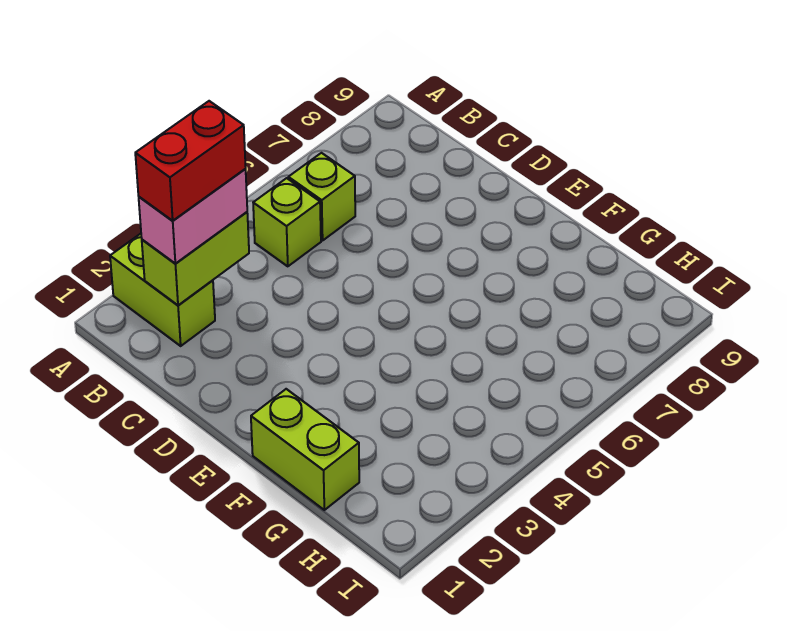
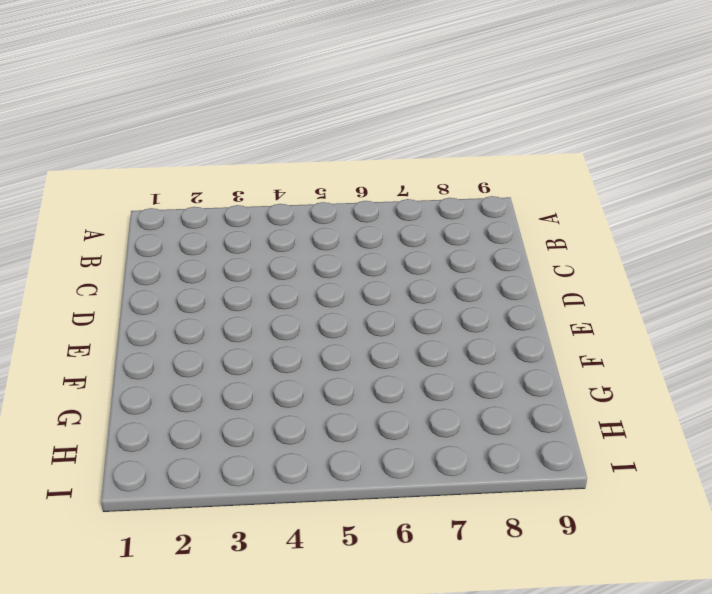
none -> lime brick A2:B2 level 1
none -> lime brick B5 level 1

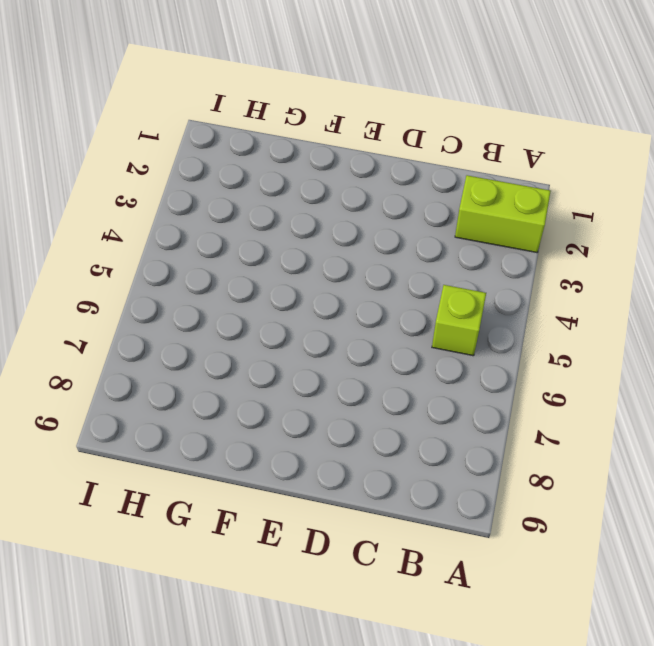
none -> lime brick B6 level 1
none -> lime brick F1:G1 level 1

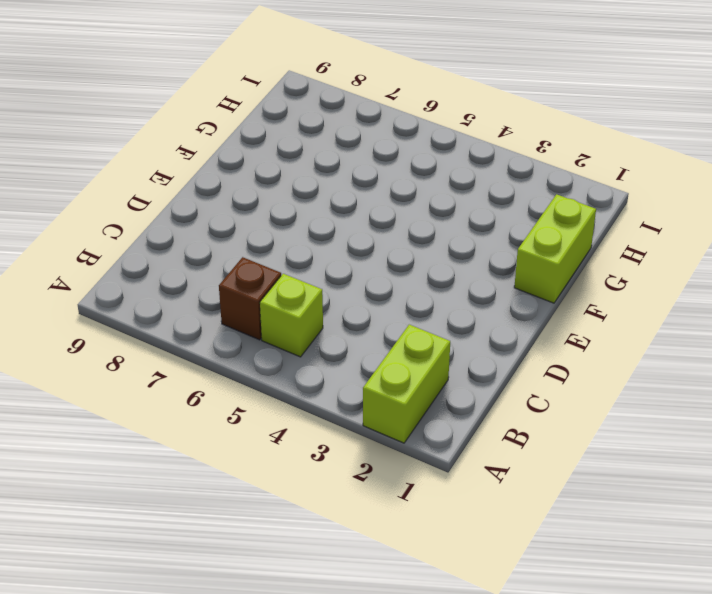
brown brick B6 level 1 -> lime brick B6 level 1
none -> lime brick B2:B3 level 2
none -> pink brick B2:B3 level 3

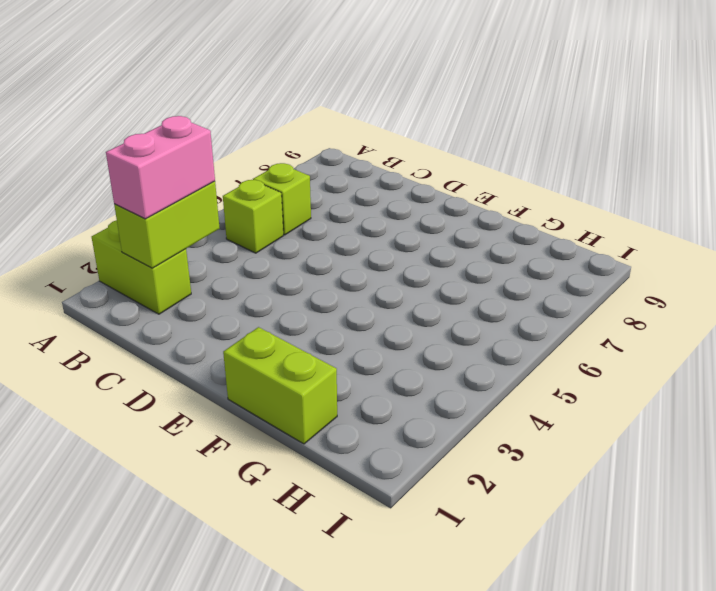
none -> red brick B2:B3 level 4

